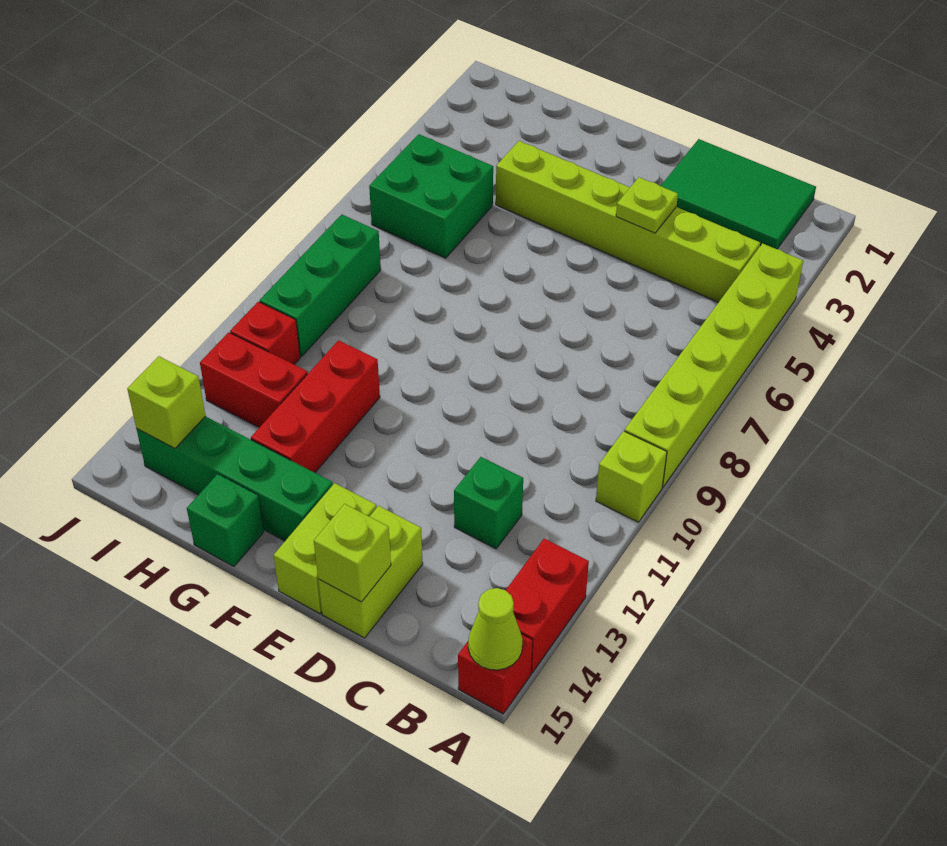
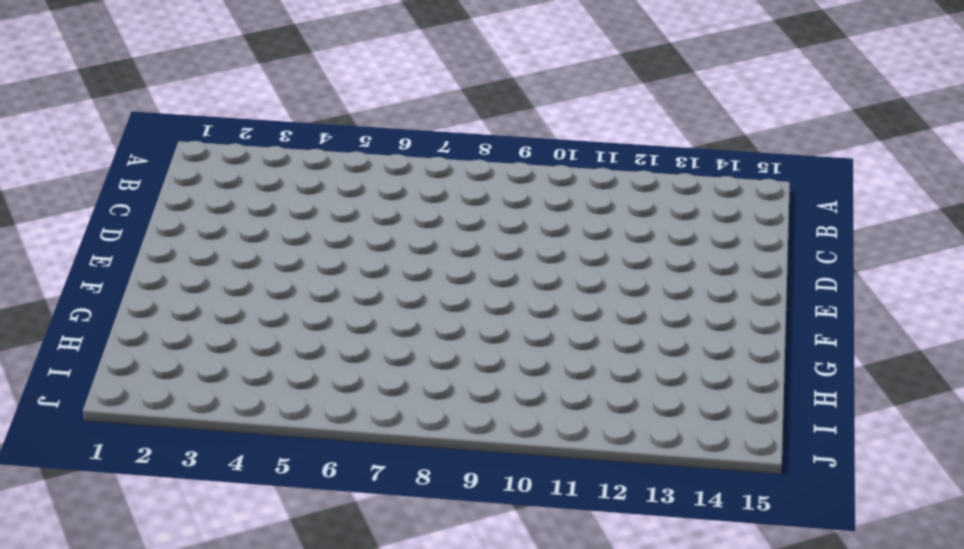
none -> lime brick A4:A9 level 1
none -> lime brick A10 level 1
none -> red brick A13:A14 level 1

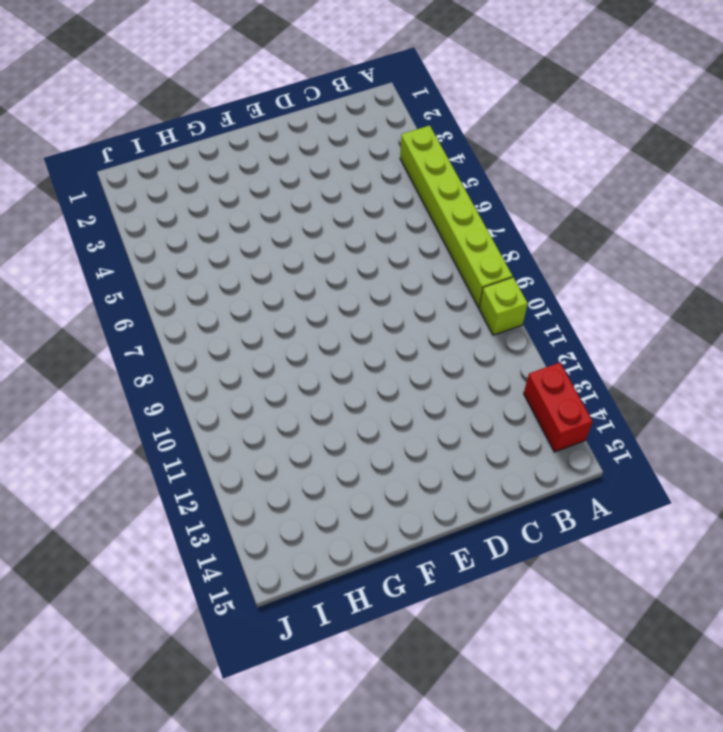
none -> red brick A15 level 1
none -> green tile B1:D2 level 1
none -> lime brick B4:G4 level 1

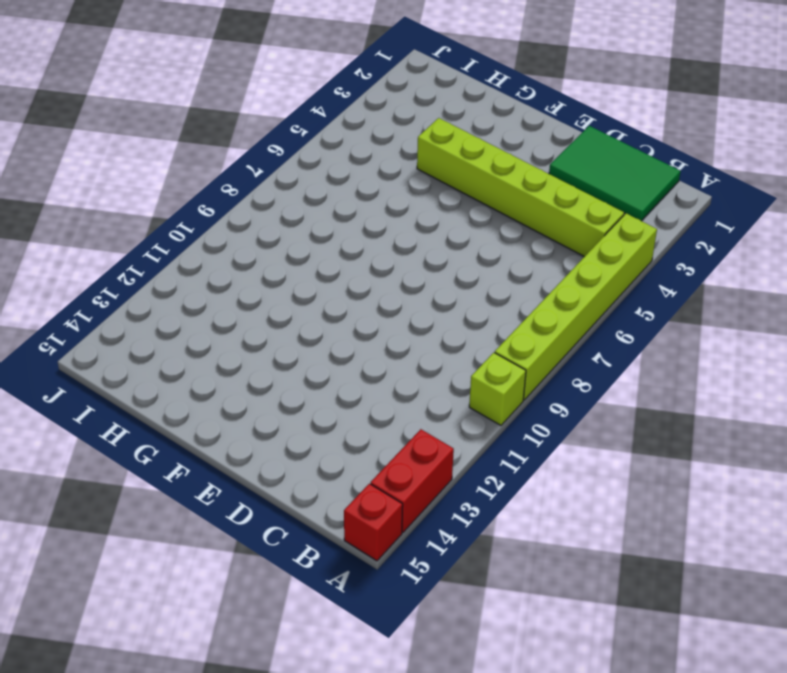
none -> green brick C12 level 1
none -> lime brick D14:D15 level 1
none -> lime brick E14:E15 level 1

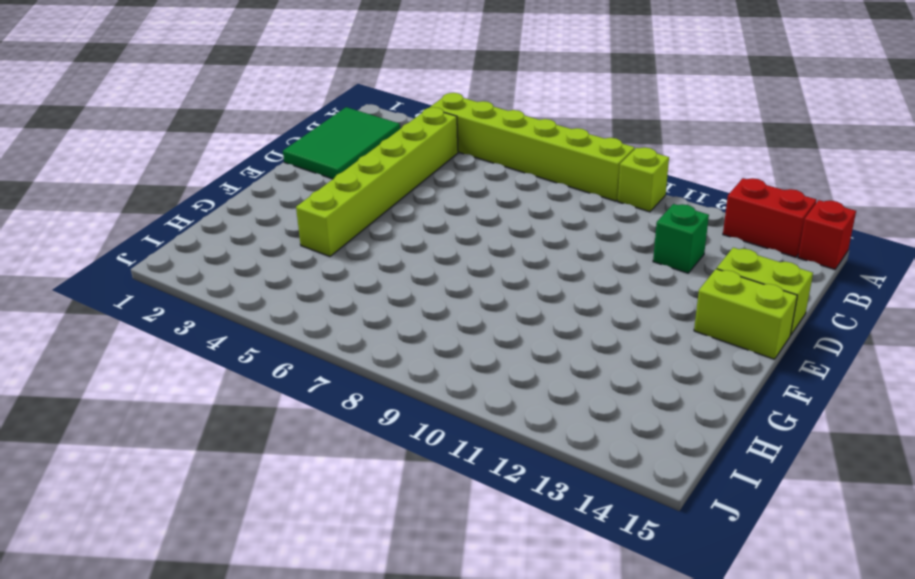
none -> green brick F14:I14 level 1
none -> red brick G11:G13 level 1
none -> green brick G15 level 1

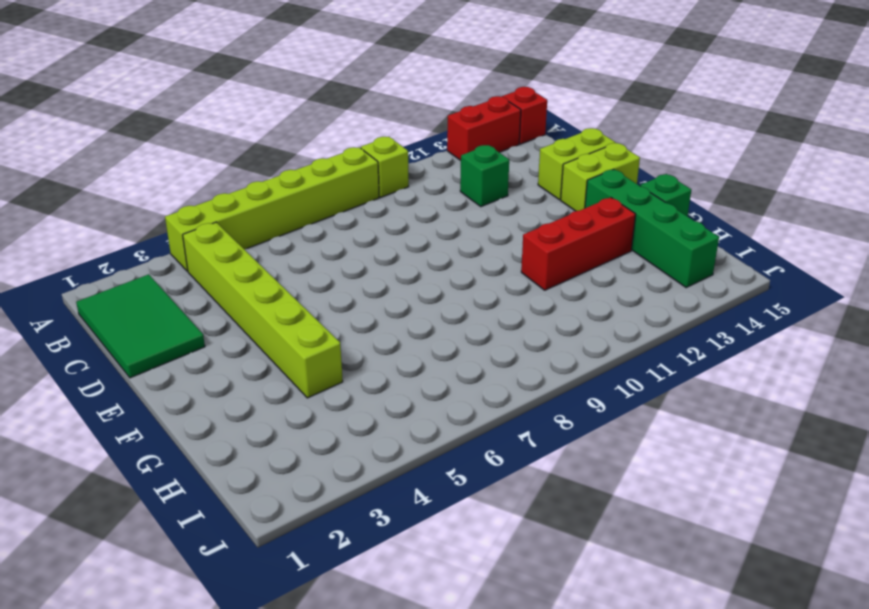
none -> green brick H5:I6 level 1
none -> red brick H12:I12 level 1
none -> green brick I8:I10 level 1

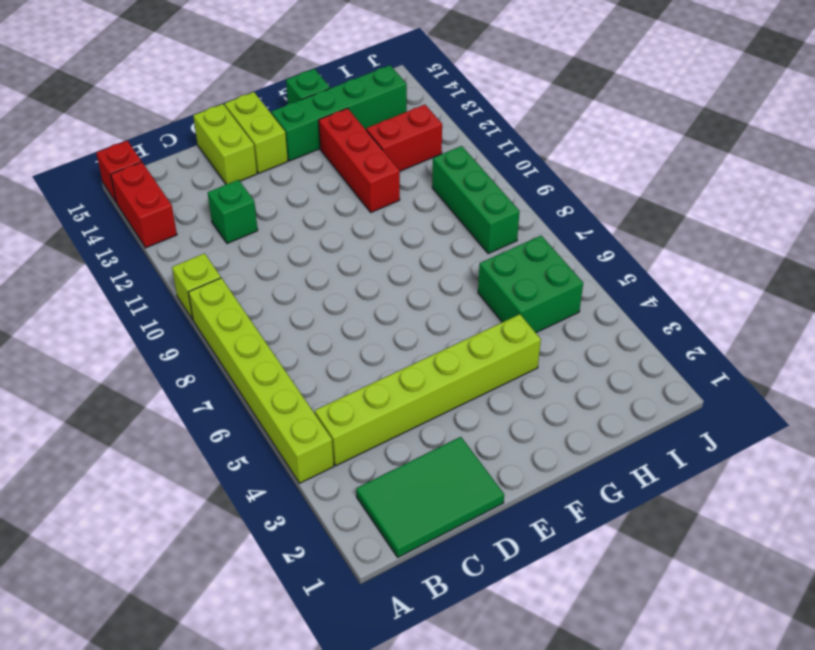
none -> red brick I11 level 1
none -> lime cone A15 level 2
none -> lime plate D4 level 2

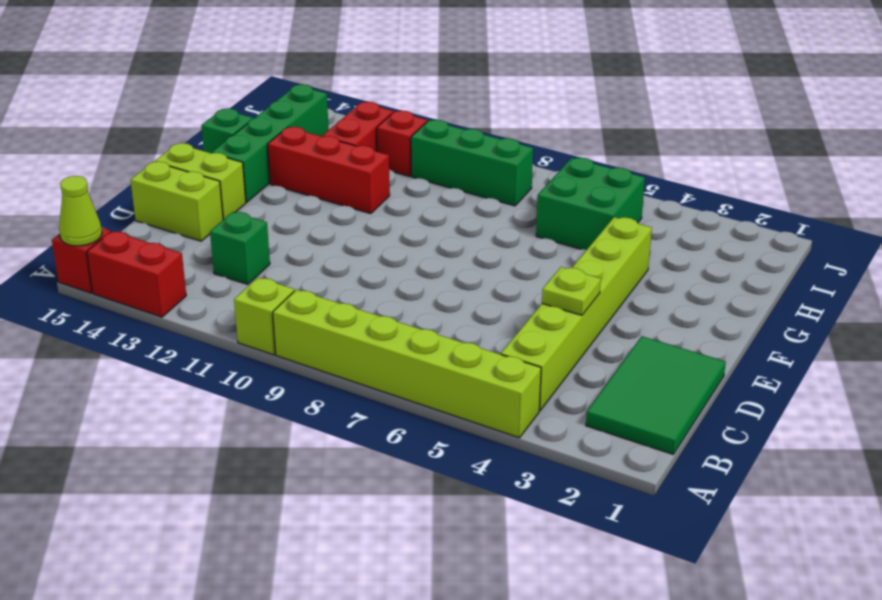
none -> lime brick D15 level 2
none -> lime brick I14 level 2

